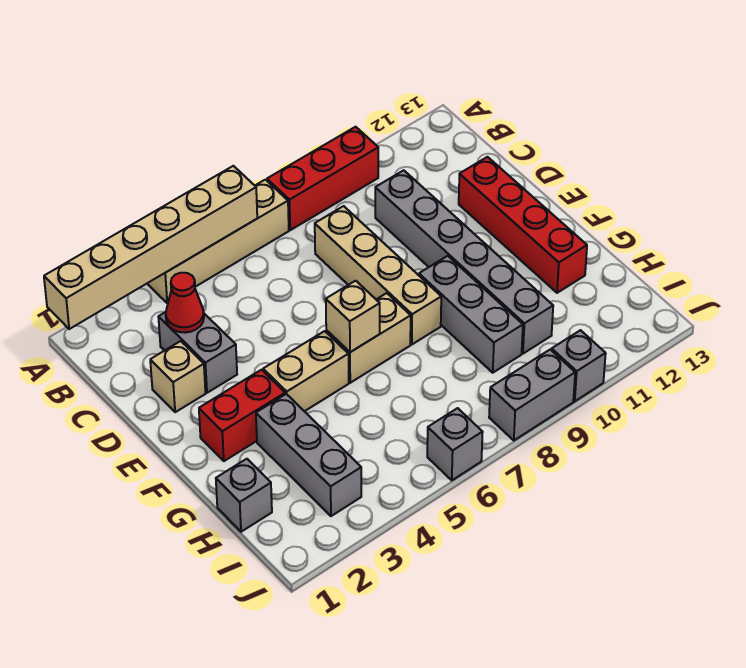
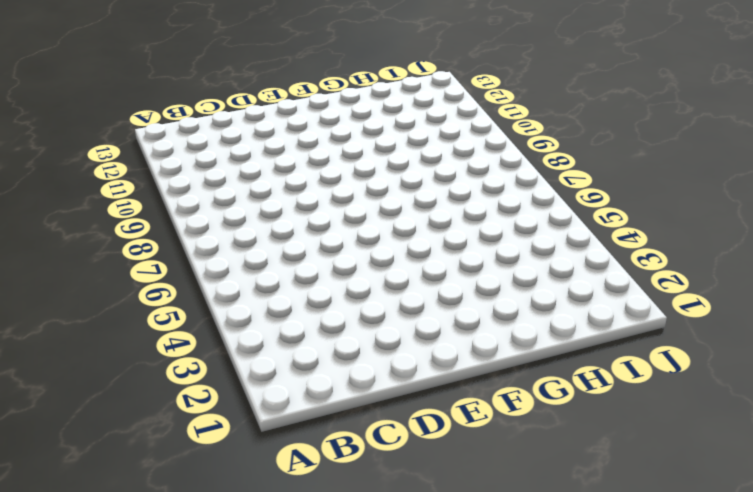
none -> tan brick A4:A7 level 1
none -> red brick A8:A10 level 1
none -> grey brick C3:D3 level 1

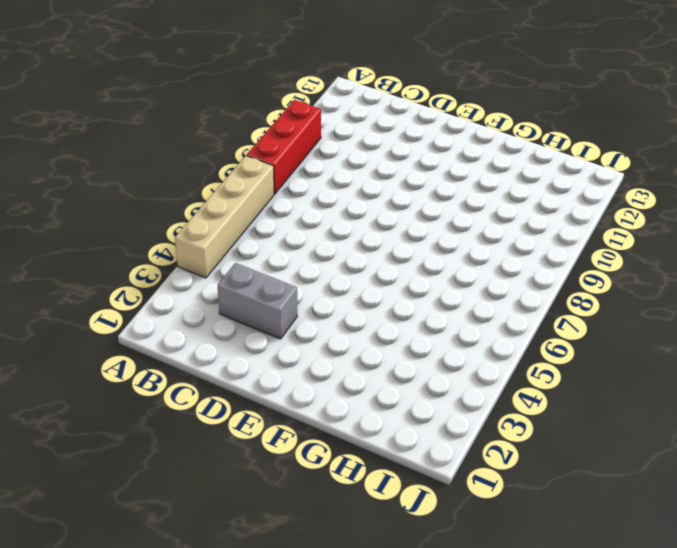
none -> tan brick C8:F8 level 1
none -> grey brick C10:H10 level 1
none -> tan brick D2 level 1

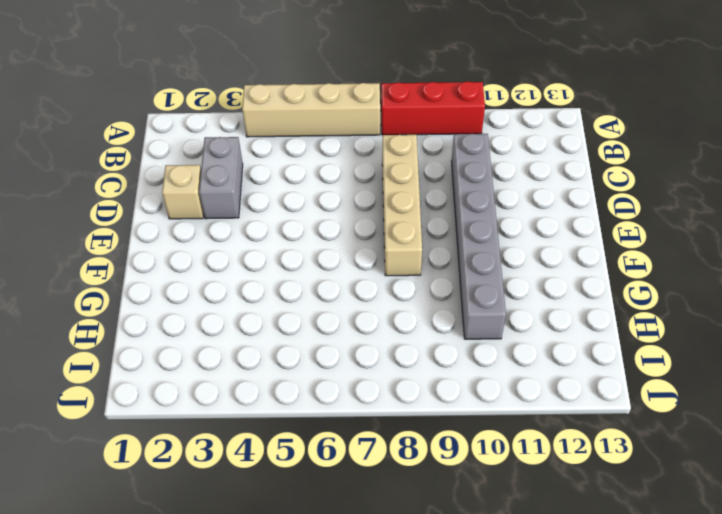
none -> red brick D12:G12 level 1
none -> red brick F2:F3 level 1
none -> tan brick F4:F5 level 1

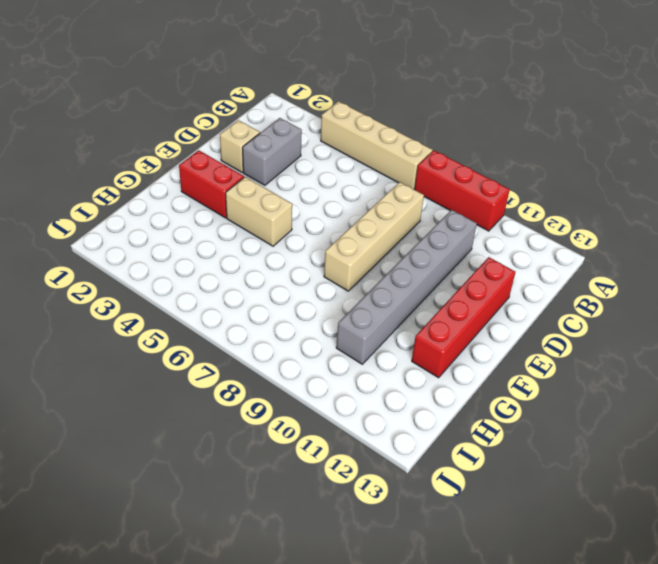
none -> tan brick F6:F7 level 1
none -> grey brick F9:H9 level 1
none -> grey brick G3:I3 level 1

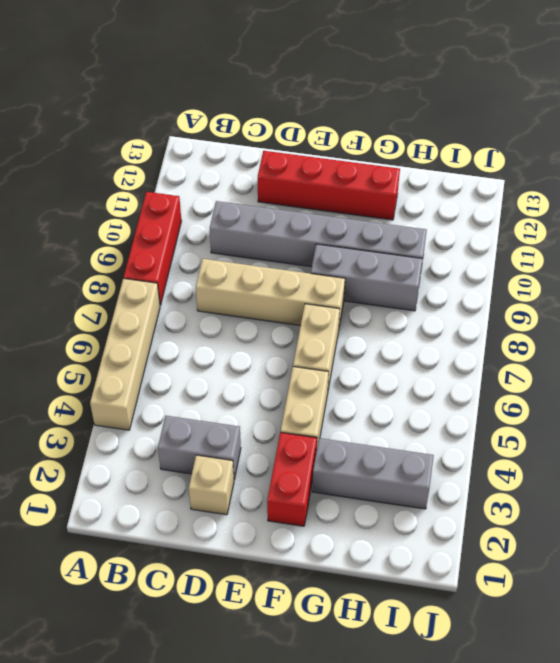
none -> grey brick H1 level 1
none -> grey brick J6 level 1
none -> grey brick J8:J9 level 1

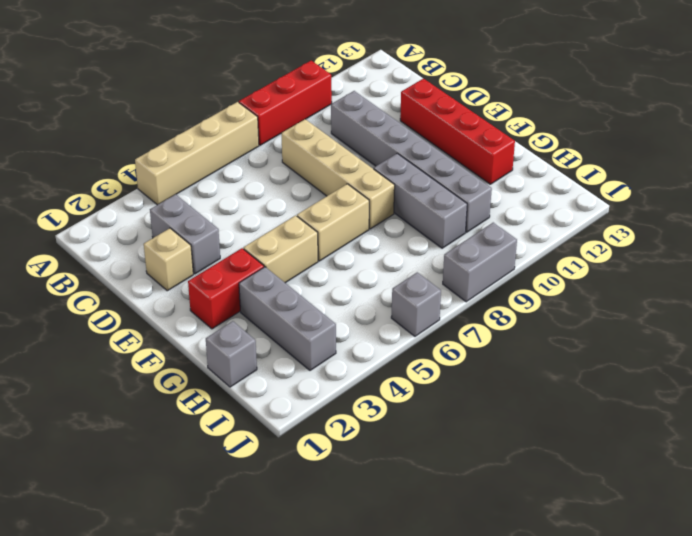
none -> grey brick J10 level 1
none -> tan brick A1:A6 level 2
none -> red cone C3 level 2

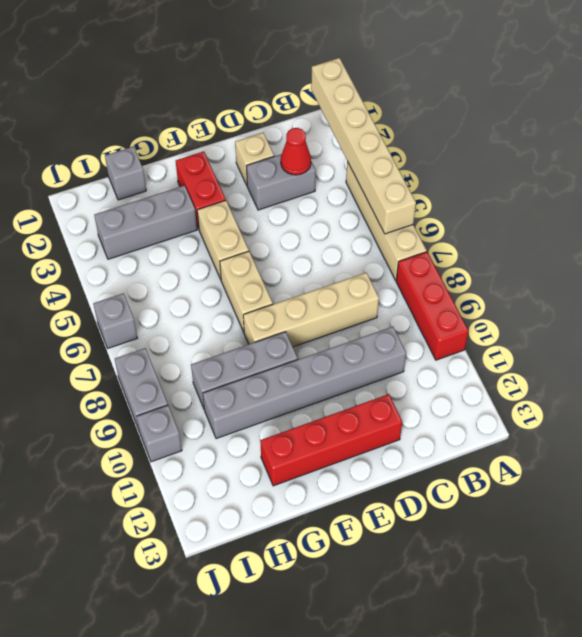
none -> tan brick F6 level 2

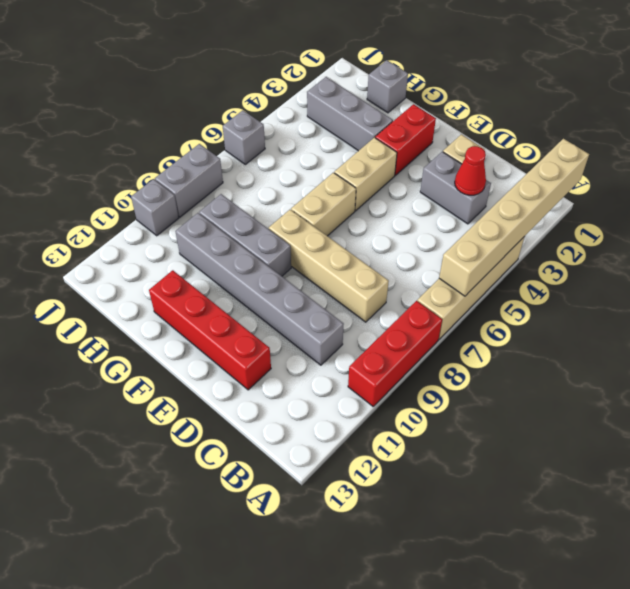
none -> tan brick F6 level 2

